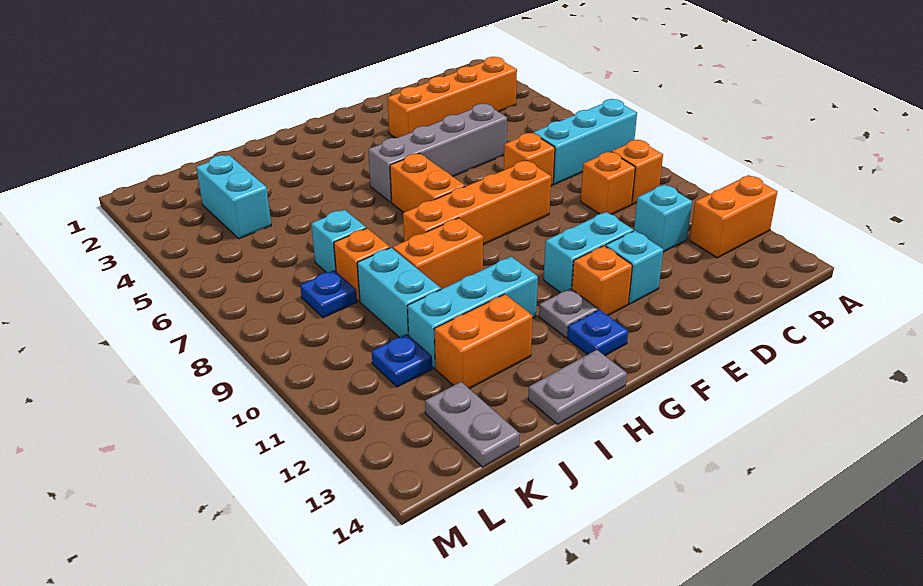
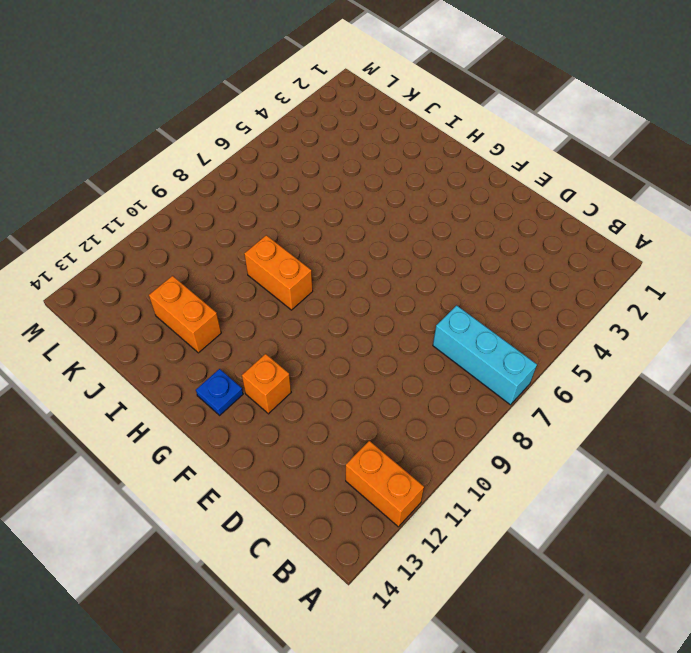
none -> orange brick B3:E3 level 1
none -> orange brick B9 level 1
none -> orange brick C9 level 1

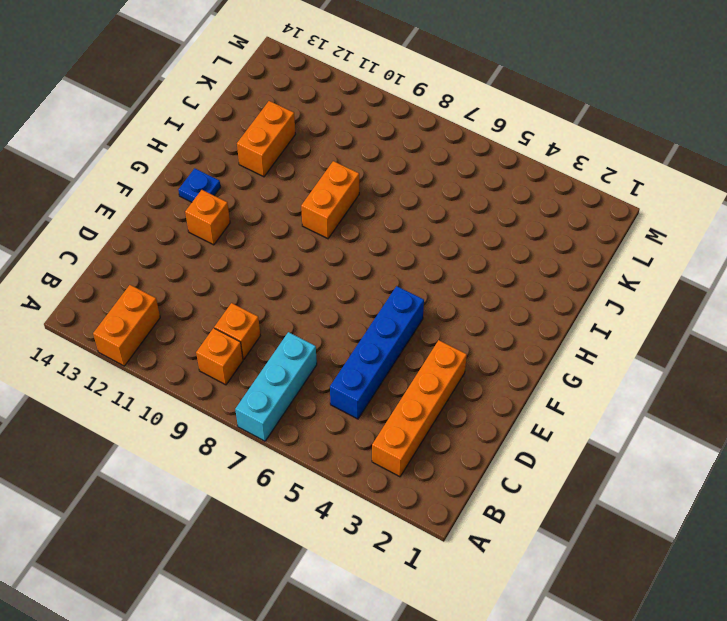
blue brick C5:F5 level 1 -> grey brick D5:G5 level 1
none -> cyan brick C11 level 1
none -> orange brick D7 level 1
none -> orange brick E8:H8 level 1

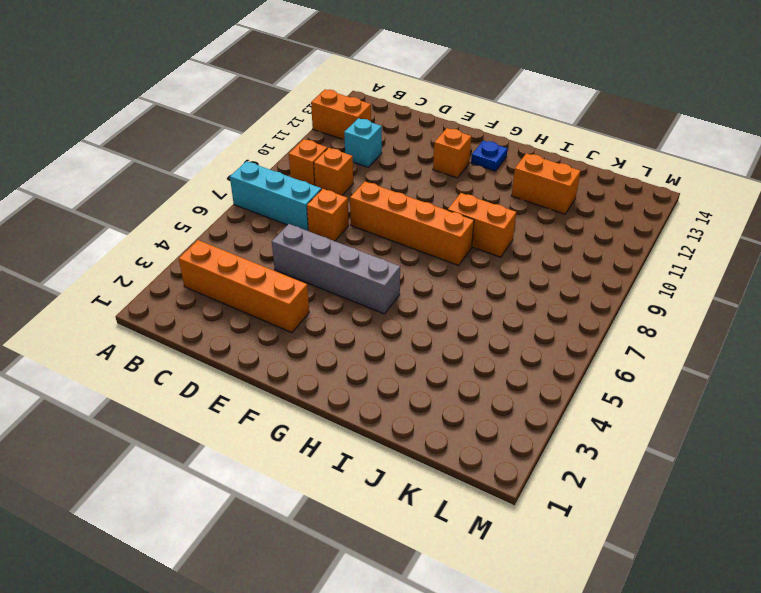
none -> cyan brick E11:F11 level 1
none -> cyan brick E12 level 1
none -> orange brick G6:G7 level 1

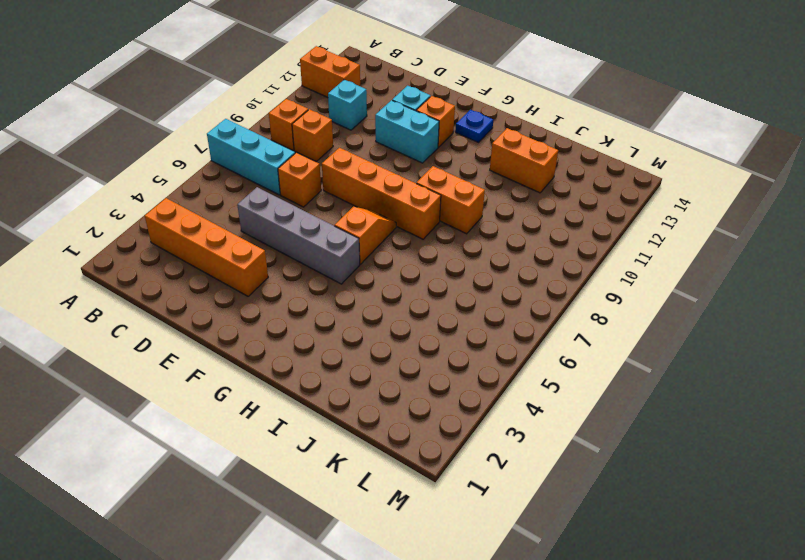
orange slope G6:G7 level 1 top 6 -> orange brick G6:G7 level 1
none -> grey plate G12 level 1
none -> cyan brick H11:J11 level 1
none -> grey plate H14:I14 level 1

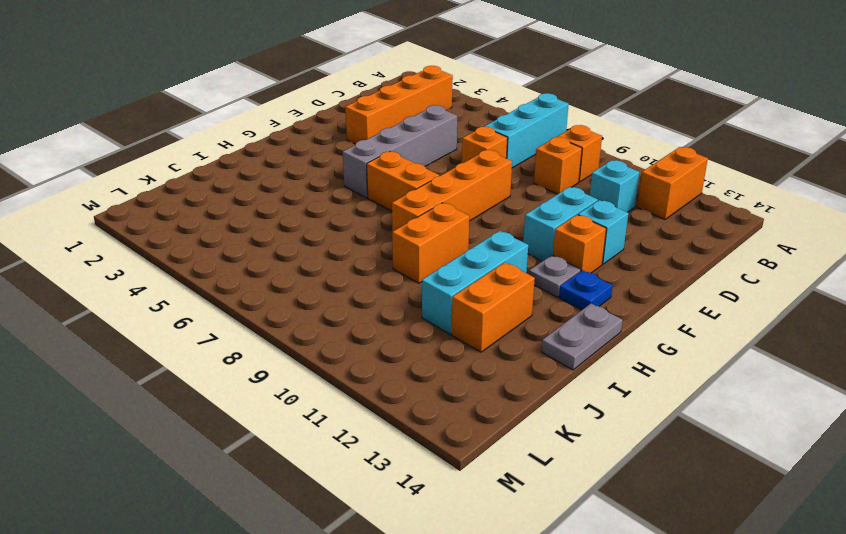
none -> cyan brick J7 level 1
none -> orange brick J8 level 1
none -> cyan brick J9:J10 level 1

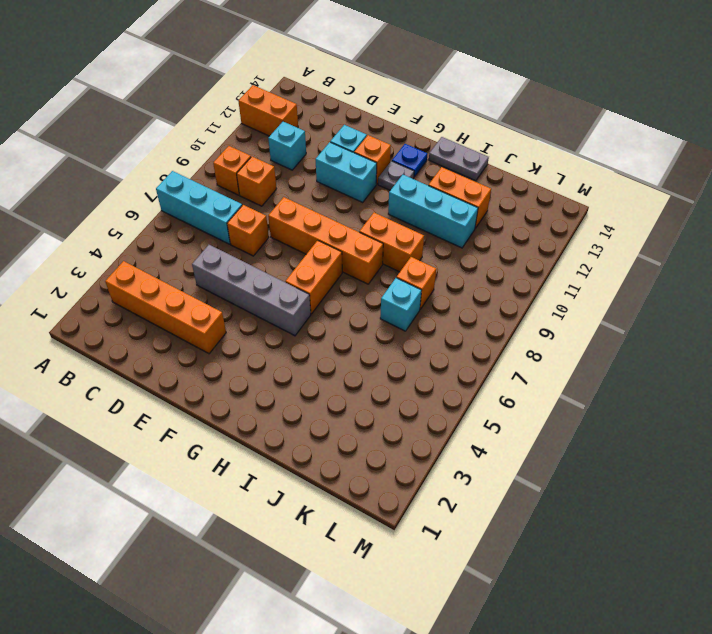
none -> cyan brick J9:J10 level 1
none -> cyan brick K3:K4 level 1
none -> blue plate K8 level 1

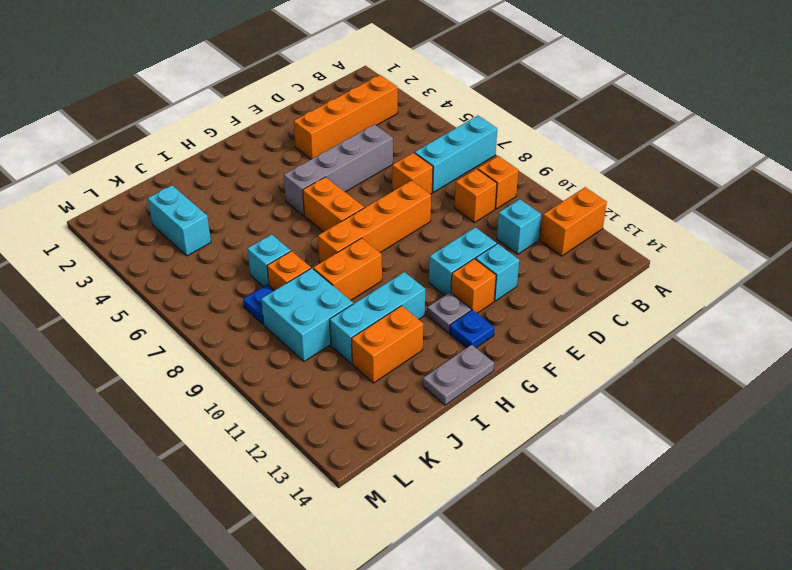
cyan brick J9:K10 level 1 -> cyan brick J9:J10 level 1
none -> blue plate K11 level 1
none -> grey plate K13:K14 level 1

